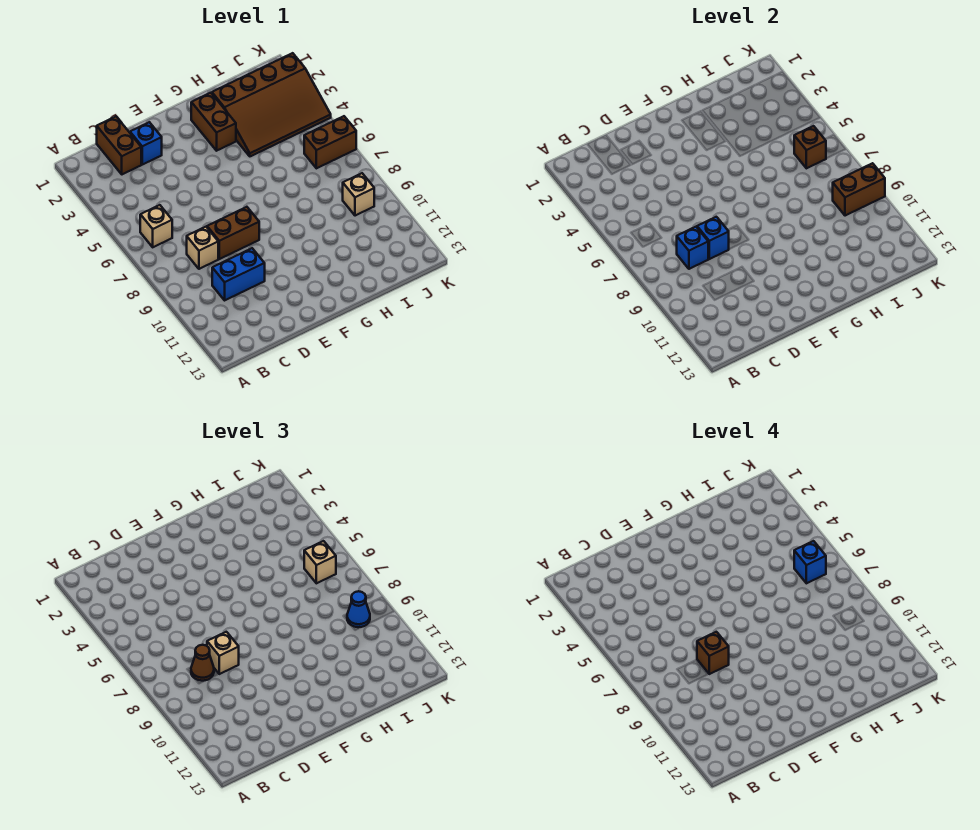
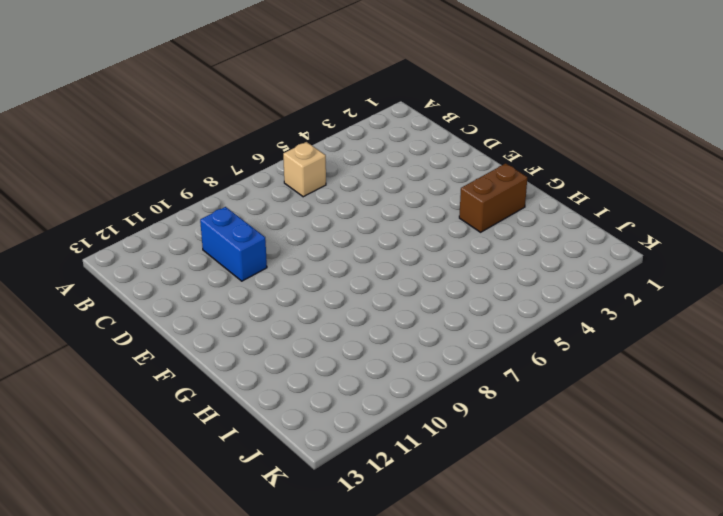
none -> brown brick C1:C2 level 1
none -> tan brick C8 level 1
none -> blue brick D2 level 1

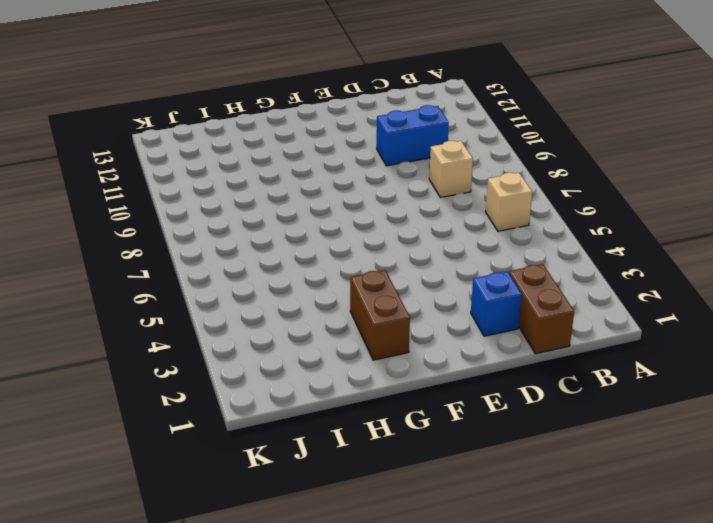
none -> brown brick D8:E8 level 1
none -> brown slope H2:K4 level 1 top 2
none -> brown brick J6:K6 level 1

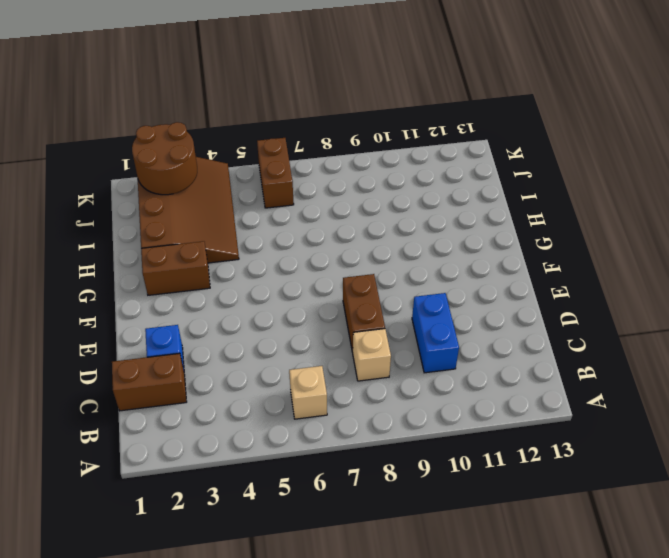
brown round brick J2:K3 level 2 -> none
none -> tan brick J9 level 1
none -> blue brick C8 level 2
none -> blue brick D8 level 2

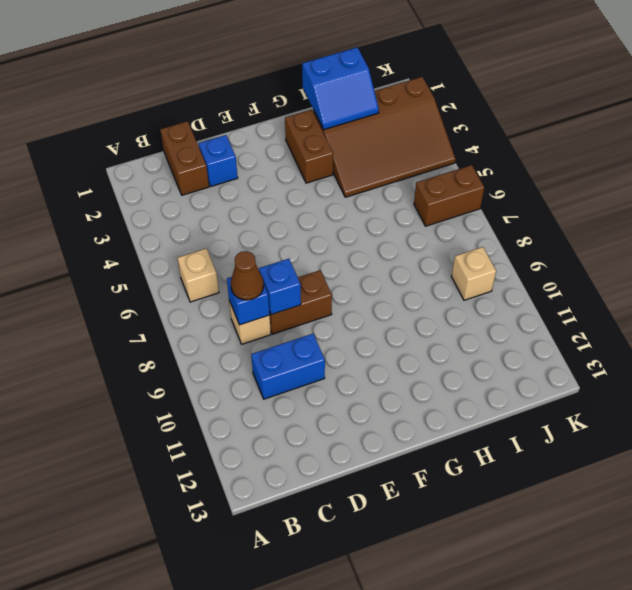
blue slope H1:I2 level 2 top 1 -> none
none -> brown brick J6 level 2
none -> brown brick J9:K9 level 2
none -> tan brick D8 level 3

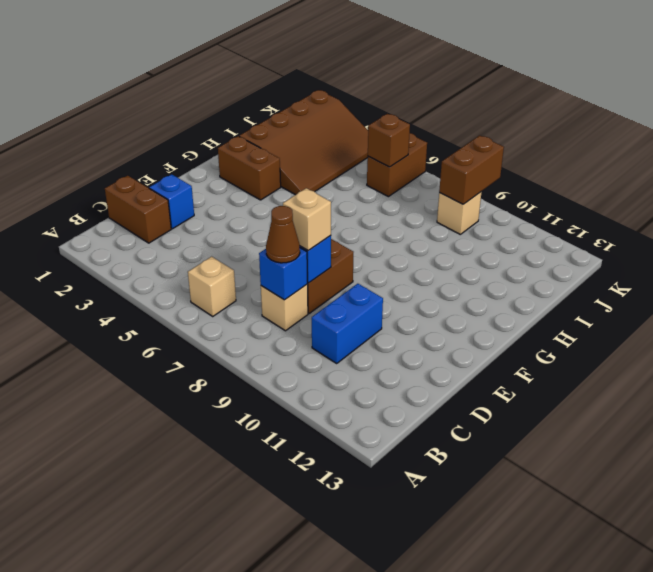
none -> tan brick J6 level 3
none -> blue cone J9 level 3
none -> brown brick D8 level 4

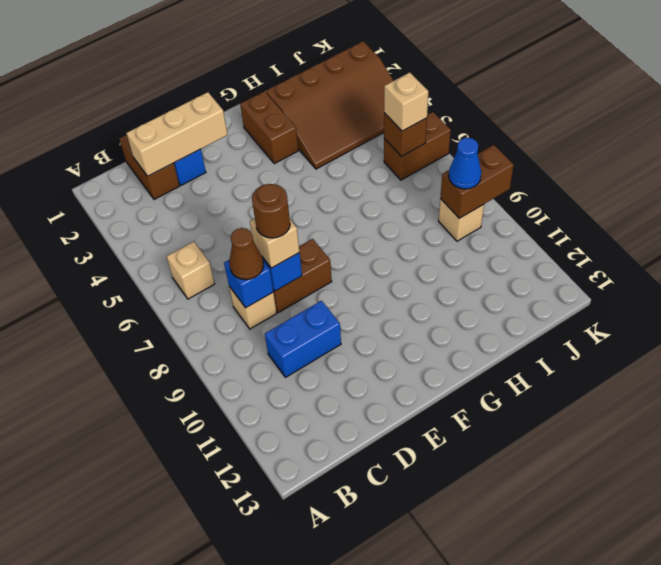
tan brick C2:E2 level 2 -> none
brown round brick D8 level 4 -> brown brick D8 level 4
none -> blue brick J6 level 4

